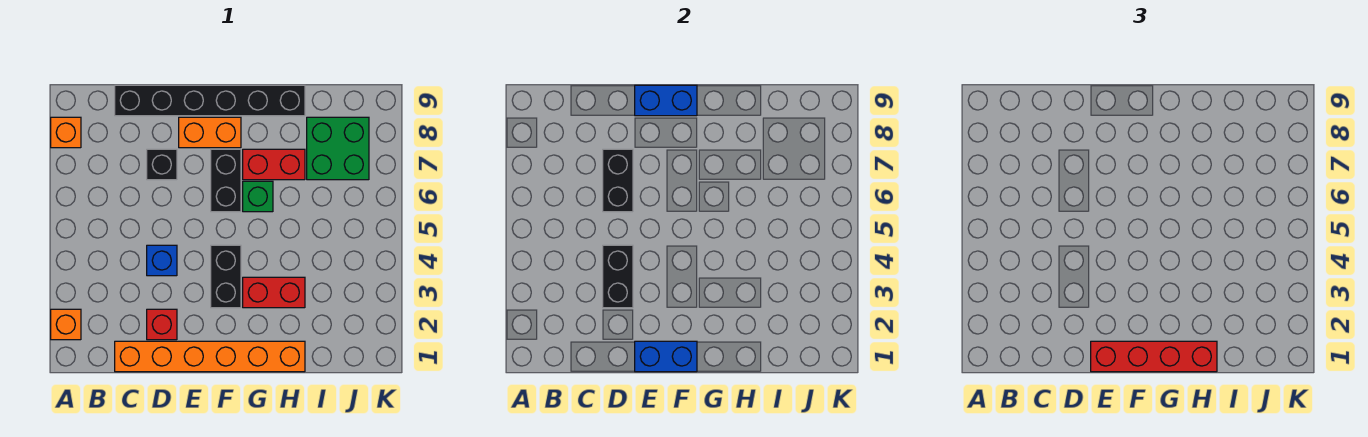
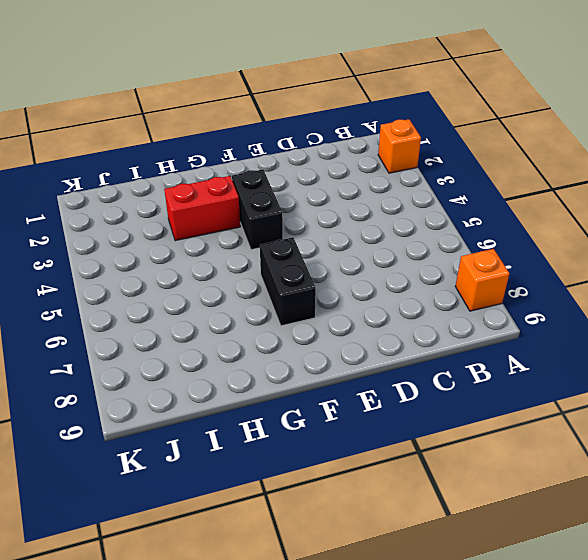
none -> orange brick C1:H1 level 1
none -> black brick C9:H9 level 1
none -> red brick D2 level 1

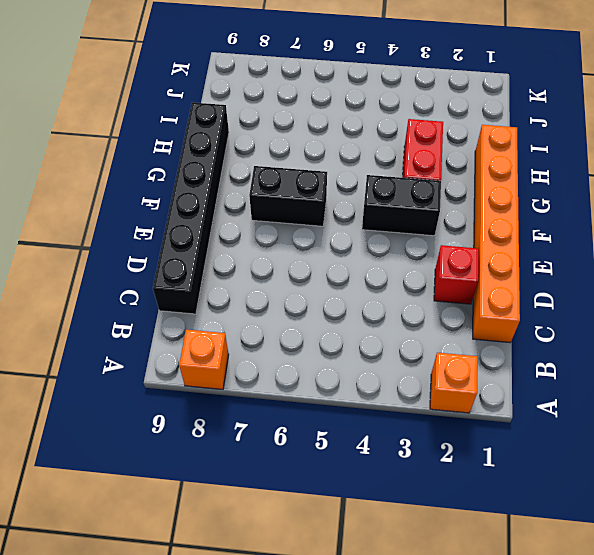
none -> blue brick D4 level 1
none -> black brick D7 level 1
none -> orange brick E8:F8 level 1

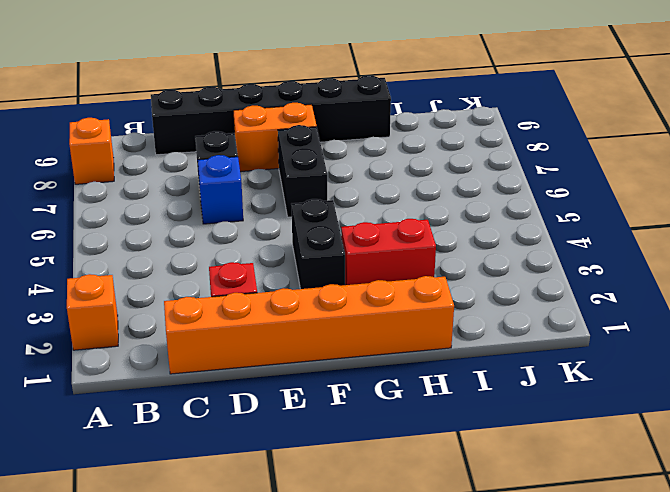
blue brick D6 level 1 -> blue brick D4 level 1
none -> green brick G6 level 1
none -> red brick G7:H7 level 1
none -> green brick I7:J8 level 1

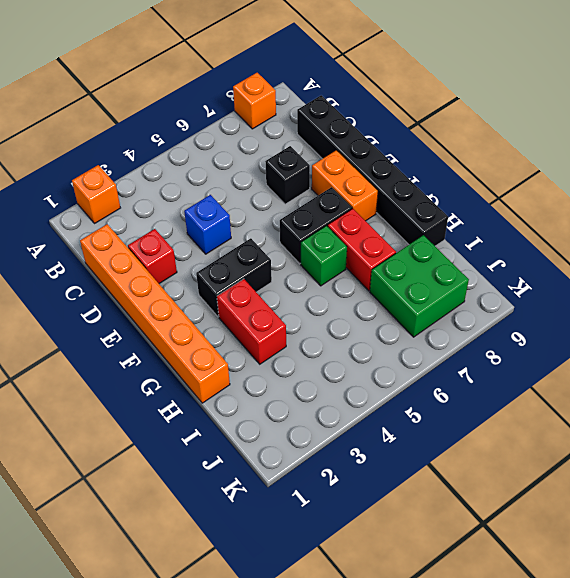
none -> black brick D3:D4 level 2
none -> black brick D6:D7 level 2
none -> blue brick E1:F1 level 2

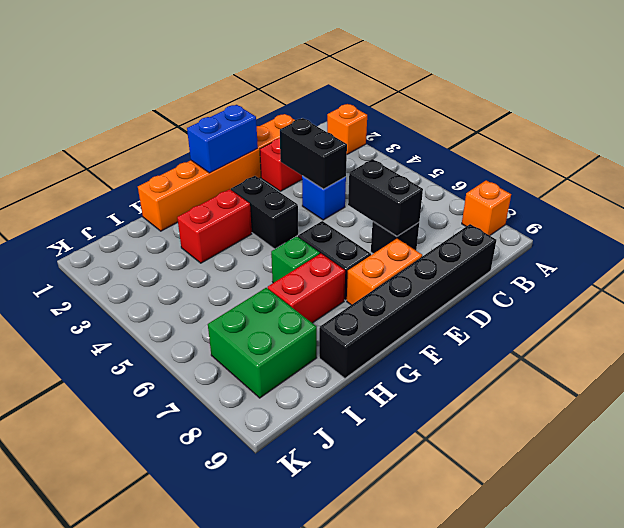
none -> blue brick E9:F9 level 2
none -> red brick E1:H1 level 3

